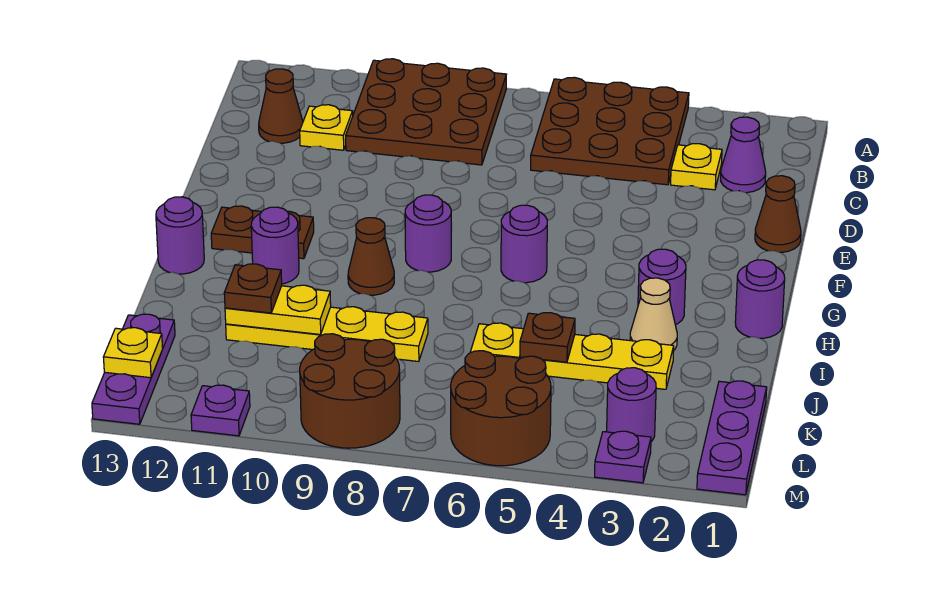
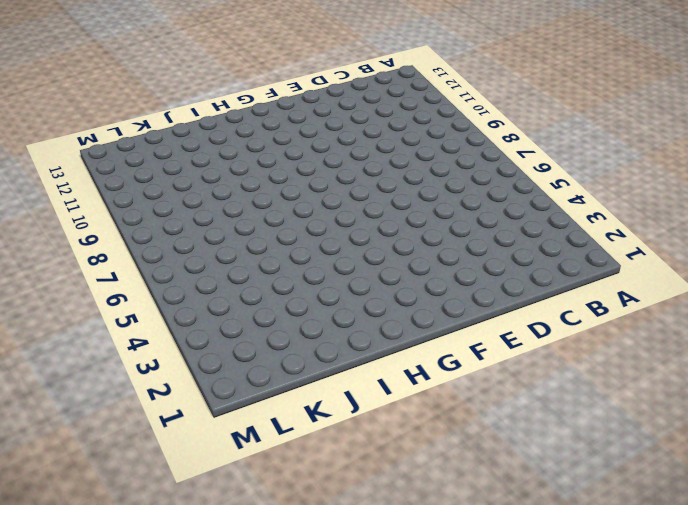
none -> brown plate A4:C6 level 1
none -> brown plate A8:C10 level 1
none -> purple cone C2 level 1

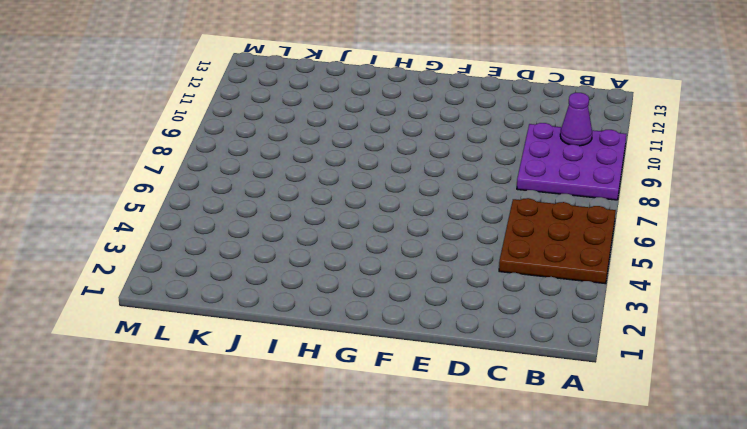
purple plate A8:C10 level 1 -> brown plate A8:C10 level 1
purple cone B10 level 2 -> purple cone C2 level 1
none -> yellow plate C3 level 1
none -> yellow plate C11 level 1
none -> brown cone C12 level 1

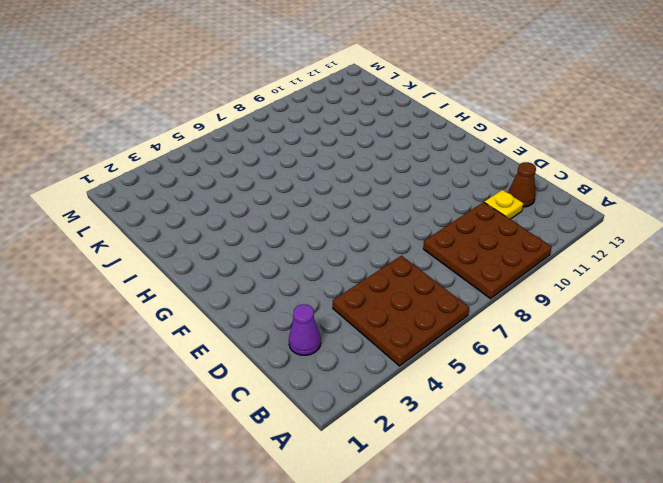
none -> yellow plate C3 level 1
none -> brown cone E1 level 1
none -> purple round brick G6 level 1

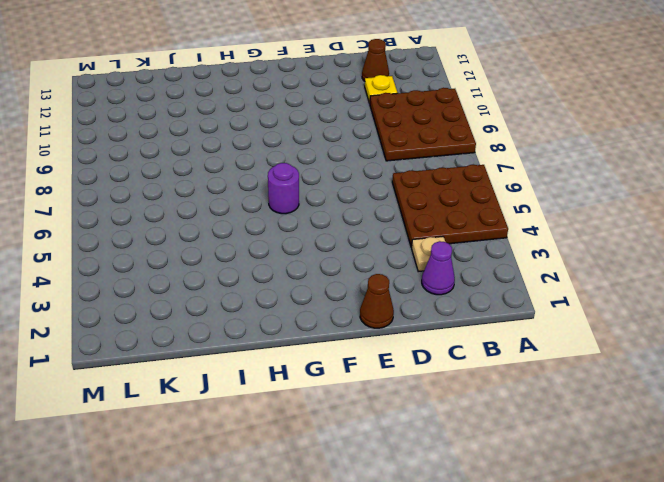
tan plate C3 level 1 -> yellow plate C3 level 1
none -> purple round brick G8 level 1
none -> brown plate G11:G12 level 1
none -> purple round brick H1 level 1

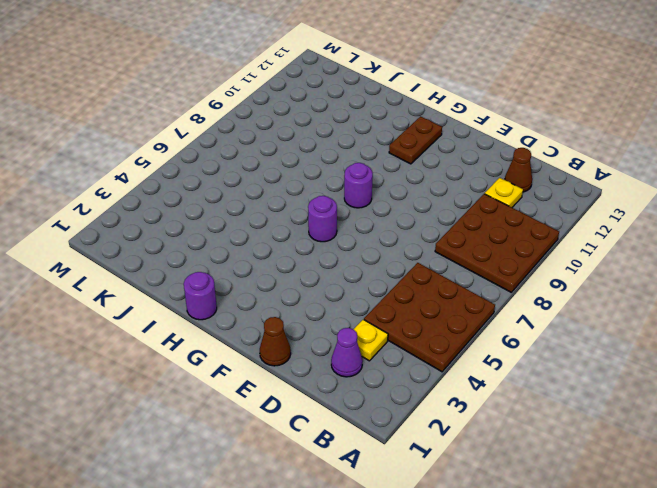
none -> purple round brick H3 level 1
none -> brown cone H9 level 1
none -> purple round brick H11 level 1

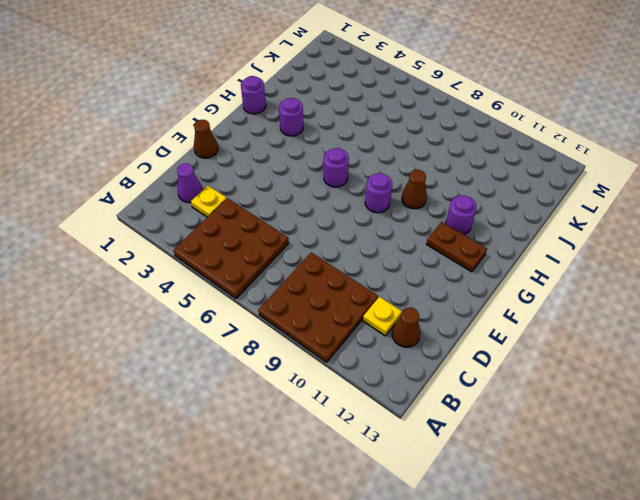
none -> purple round brick H13 level 1
none -> tan cone I3 level 1
none -> yellow plate J3:J6 level 1

